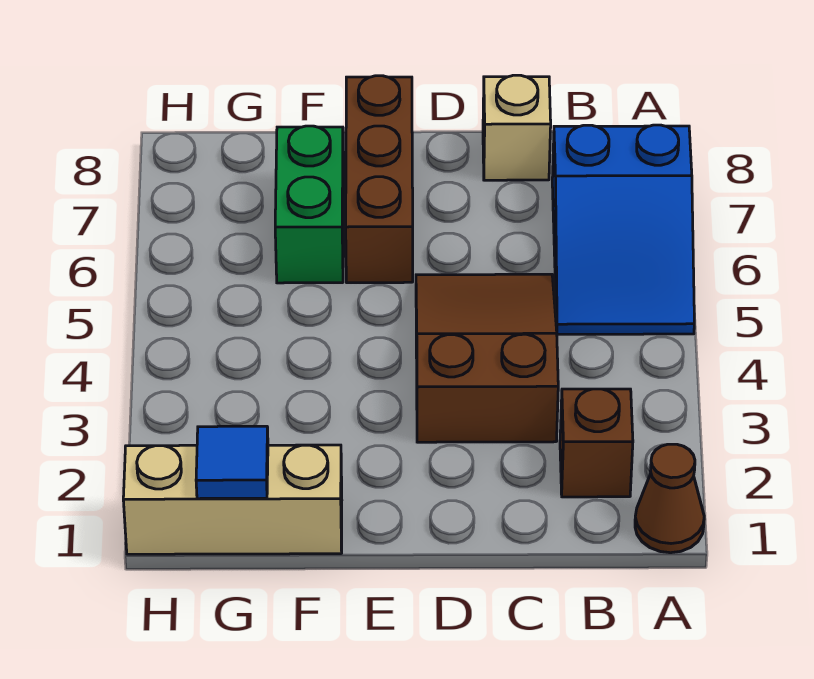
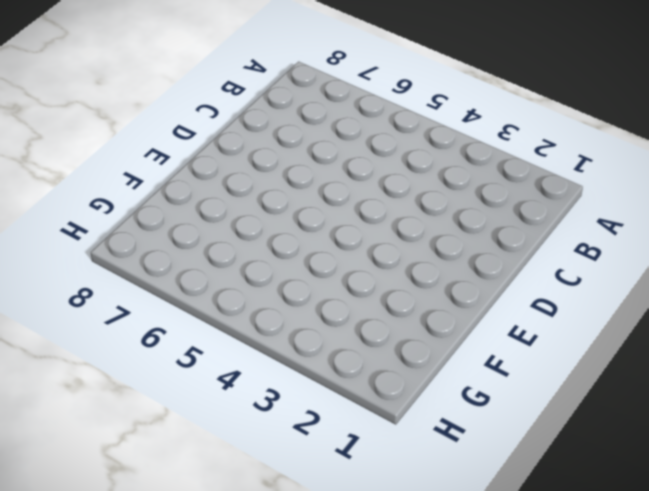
none -> brown cone A1 level 1
none -> blue slope A5:B7 level 1 top 7

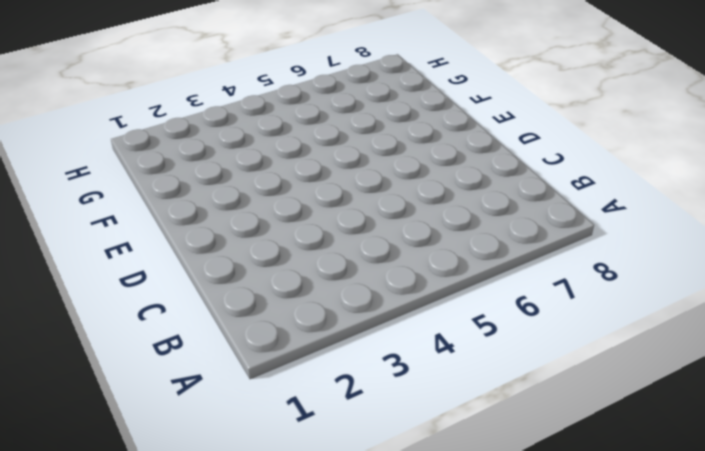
none -> brown cone A1 level 1
none -> blue slope A5:B7 level 1 top 7

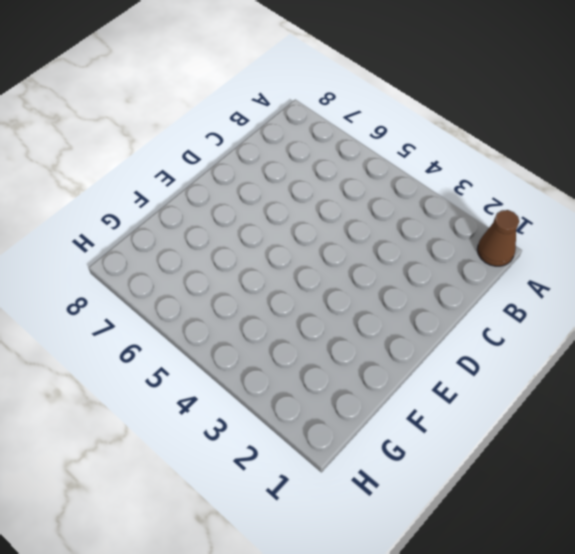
none -> blue slope A5:B7 level 1 top 7
none -> brown brick B2 level 1

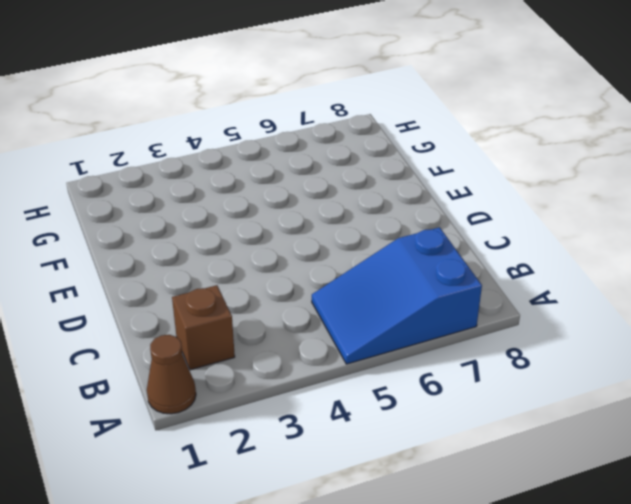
none -> brown slope C3:D5 level 1 top 3
none -> tan brick C8 level 1

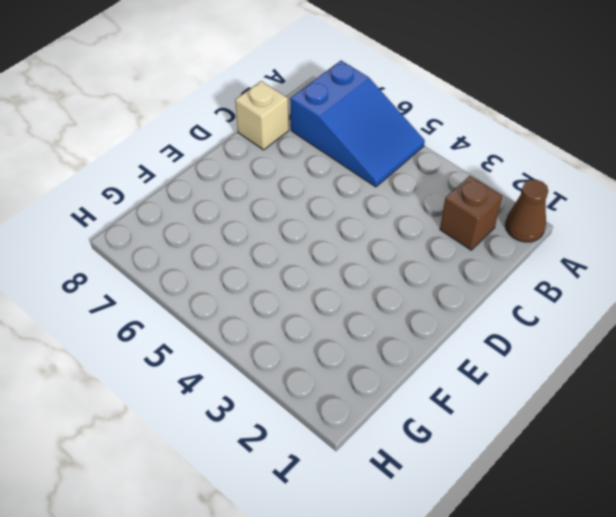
none -> brown slope C3:D5 level 1 top 3
none -> brown brick E6:E8 level 1

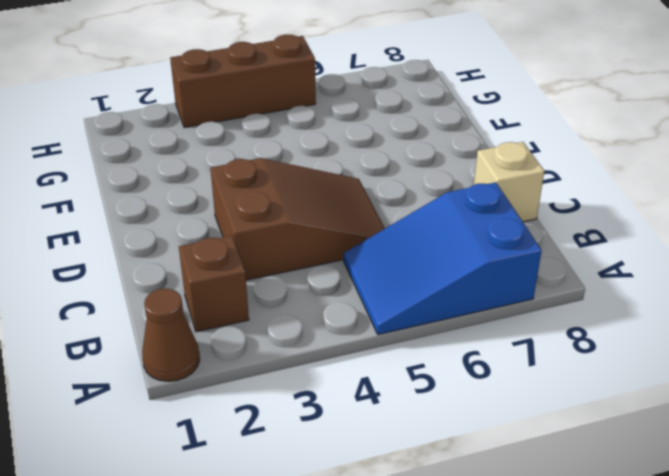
brown brick H3:H5 level 1 -> brown brick E6:E8 level 1
none -> tan brick F1:H1 level 1
none -> green brick F6:F7 level 1

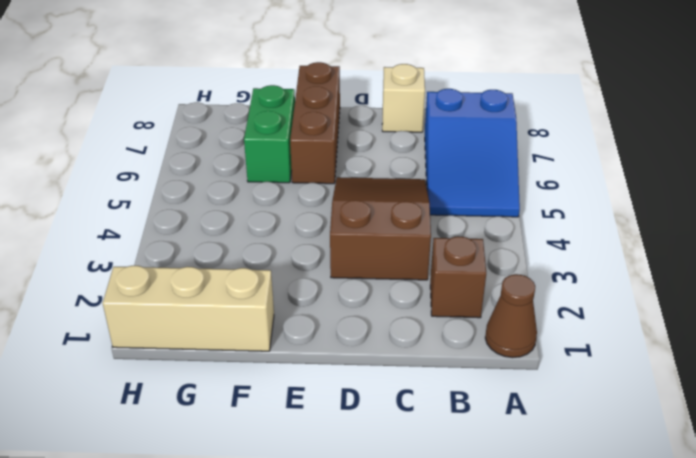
none -> blue tile G1 level 2

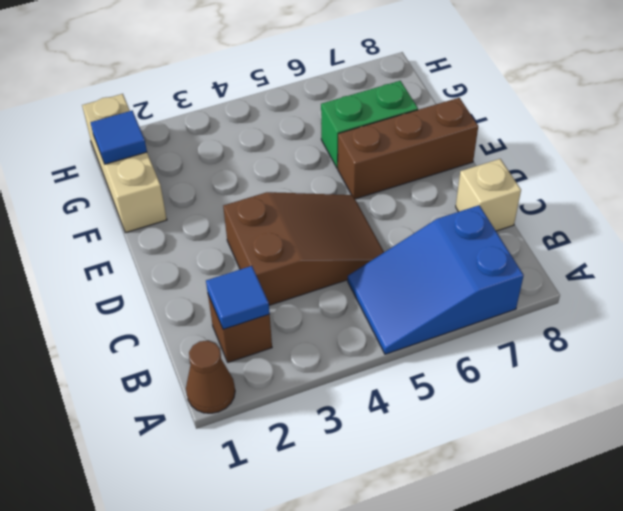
blue tile B2 level 2 -> none

